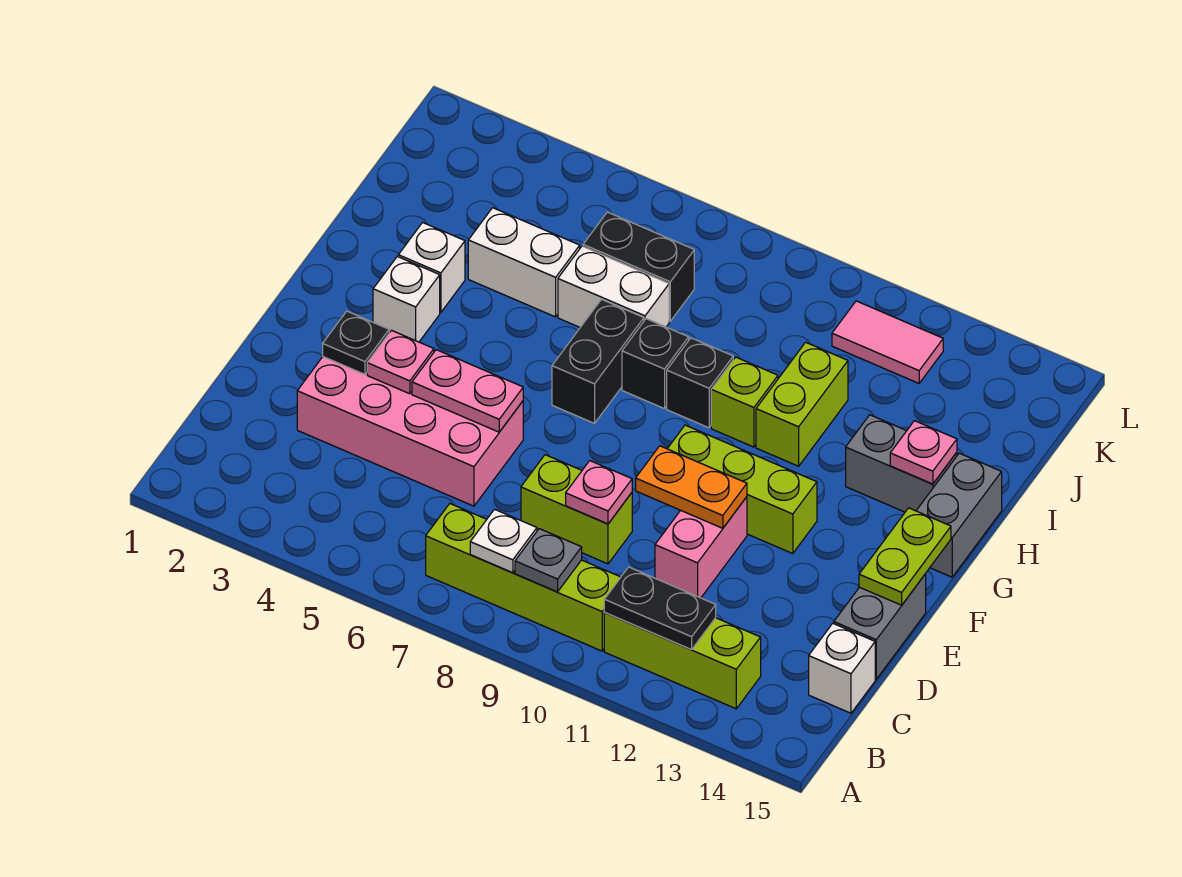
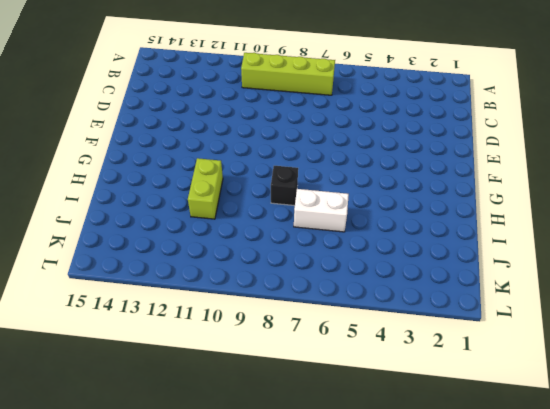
none -> lime brick B11:B13 level 1
none -> white brick C15 level 1
none -> pink brick D3:E6 level 1
none -> lime brick D8:D9 level 1

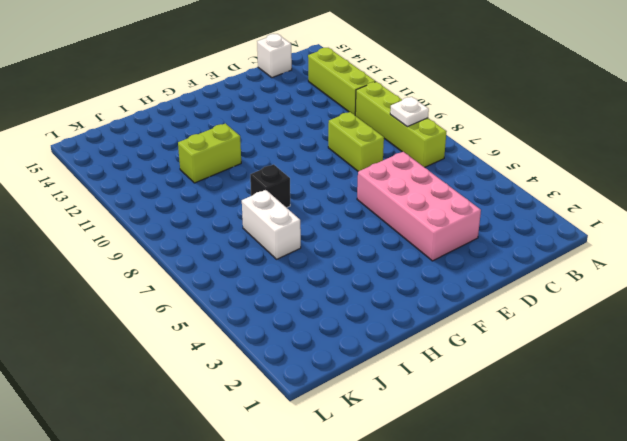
none -> pink brick D11:E11 level 1
none -> grey brick D15:E15 level 1
none -> lime brick F10:F12 level 1
none -> white brick G3 level 1

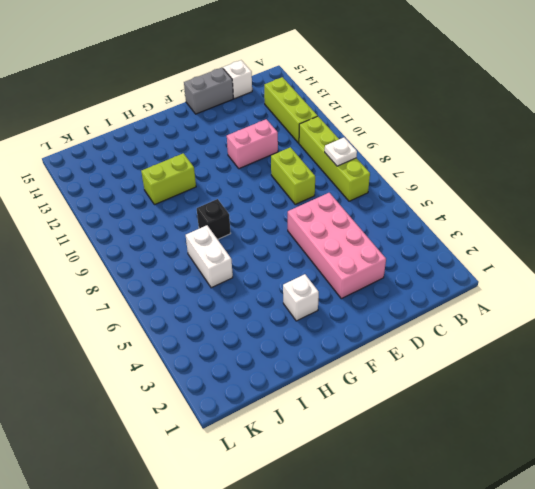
none -> lime brick F10:F12 level 1
none -> black brick G7:H7 level 1
none -> grey brick G15:H15 level 1
none -> white brick H3 level 1

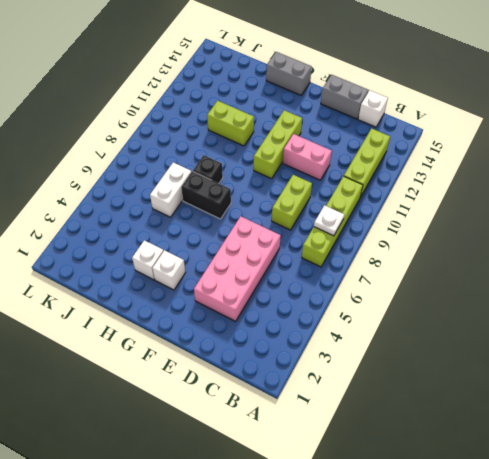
none -> black brick H9 level 1
none -> lime brick H10 level 1
none -> grey brick H13:H14 level 1
none -> white brick I4:I5 level 1

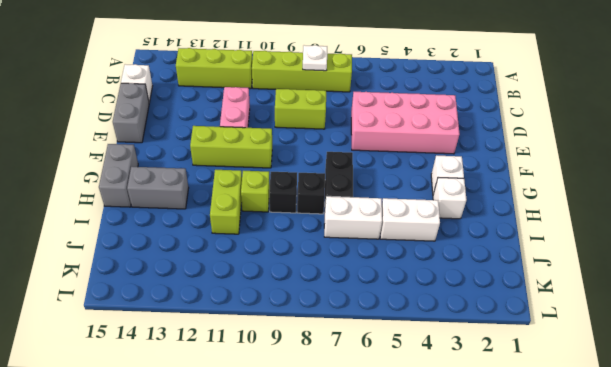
none -> black brick J6:J7 level 1
none -> pink tile K11:K12 level 1
none -> grey plate B9 level 2
none -> black plate B11:B12 level 2

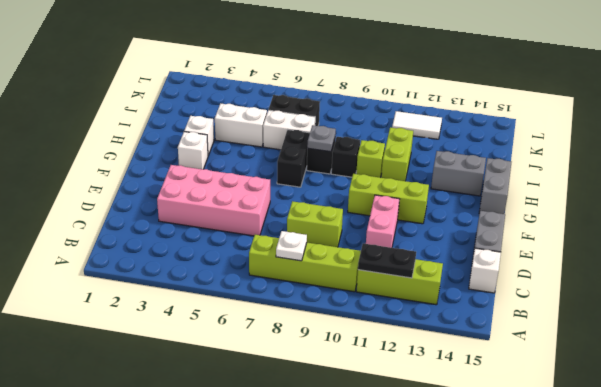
grey plate H8 level 2 -> grey plate B9 level 2
white tile K11:K12 level 1 -> pink tile K11:K12 level 1
none -> pink plate D9 level 2
none -> black plate E3 level 2
none -> pink plate E4 level 2
none -> pink plate E5:E6 level 2

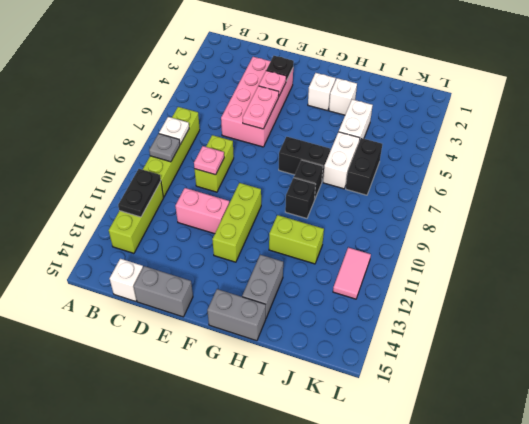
none -> lime brick H10 level 1
none -> orange plate E10:E11 level 2
none -> lime plate E15:F15 level 2
none -> pink plate H14 level 2

